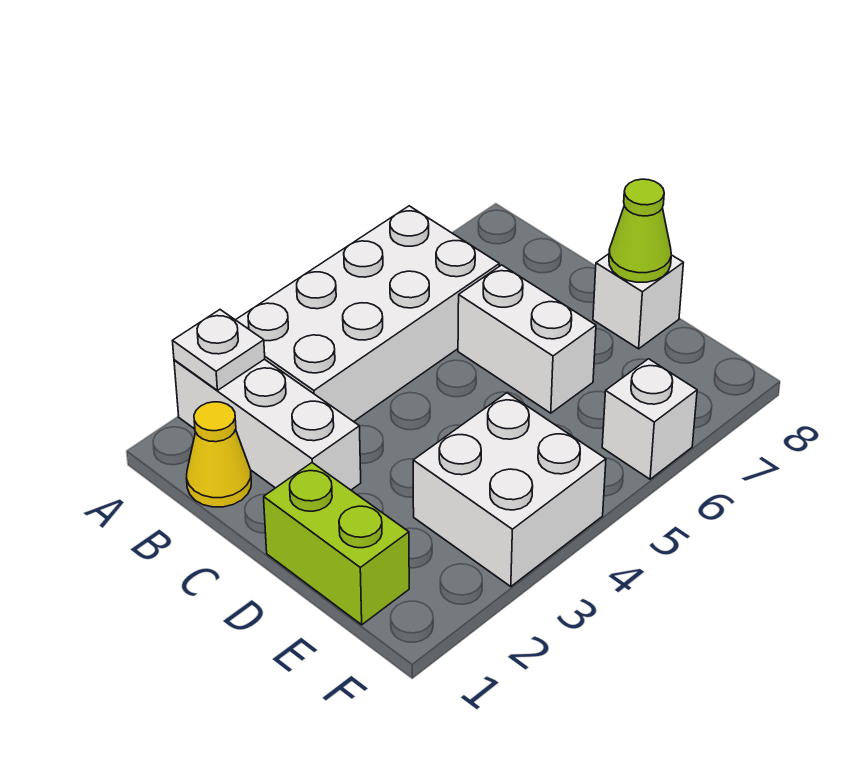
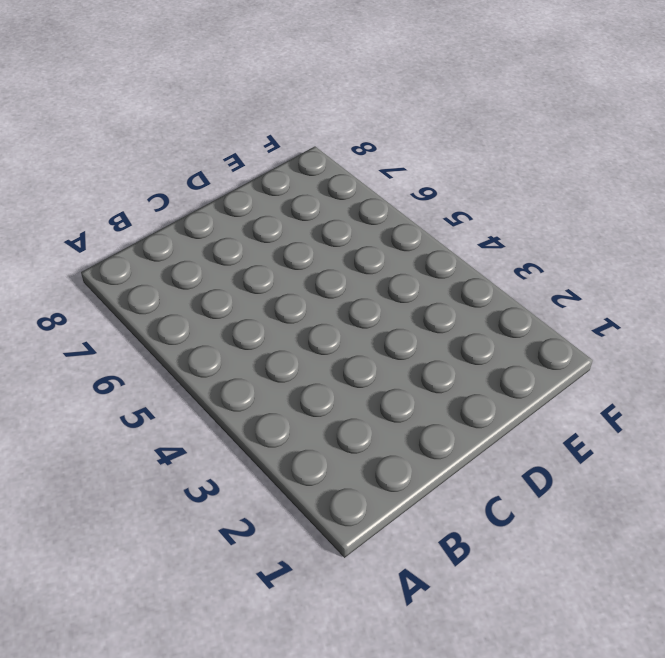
none -> white brick A2:C2 level 1
none -> white brick A3:B6 level 1

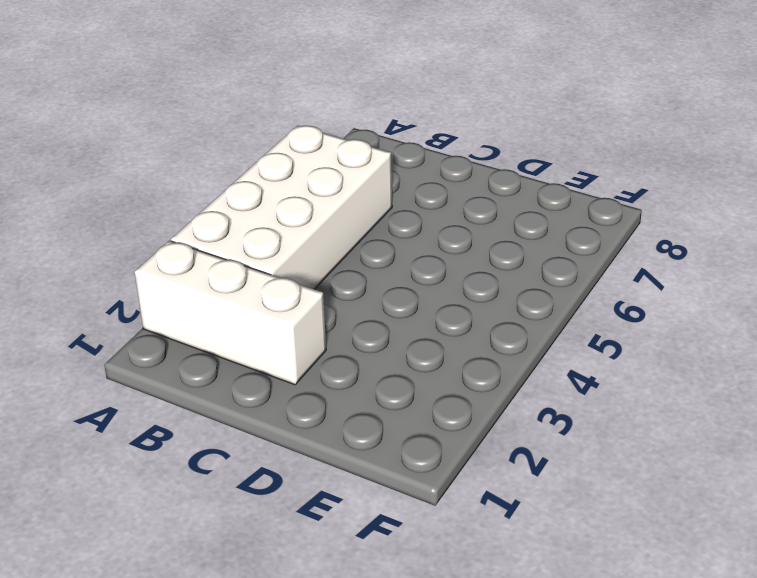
none -> yellow cone B1 level 1
none -> white brick C6:D6 level 1

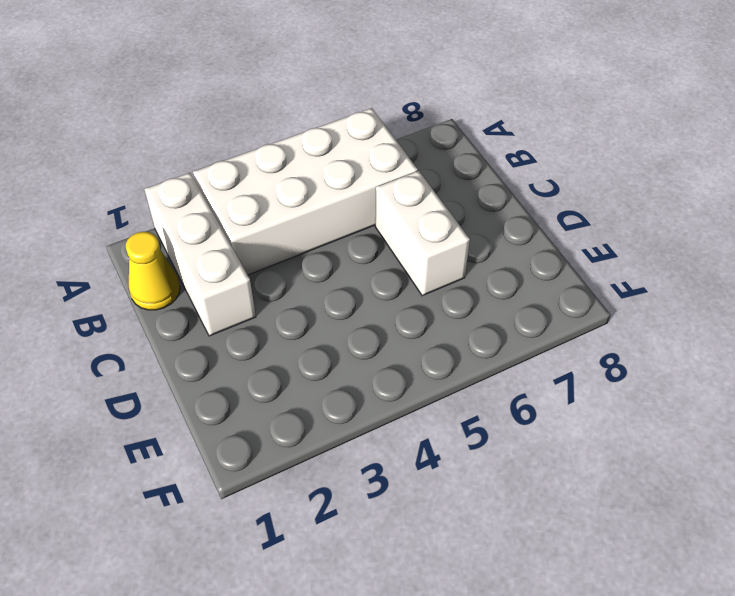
none -> lime brick D1:E1 level 1
none -> white brick D8 level 1

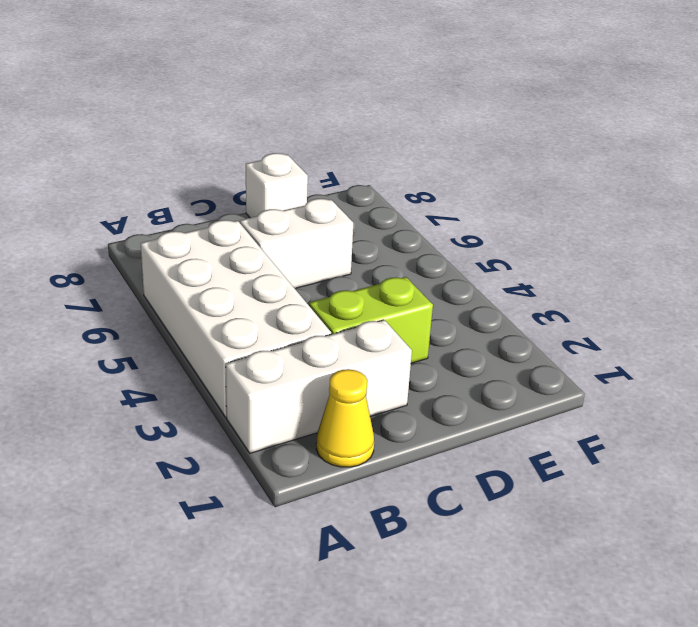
lime brick C3:D3 level 1 -> lime brick D1:E1 level 1
none -> white brick E3:F4 level 1
none -> white brick F6 level 1

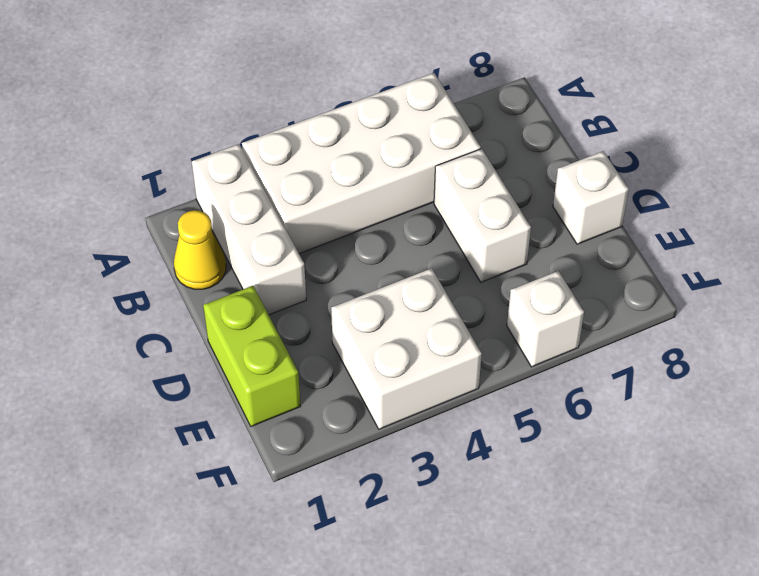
none -> white plate A2 level 2
none -> lime cone D8 level 2

